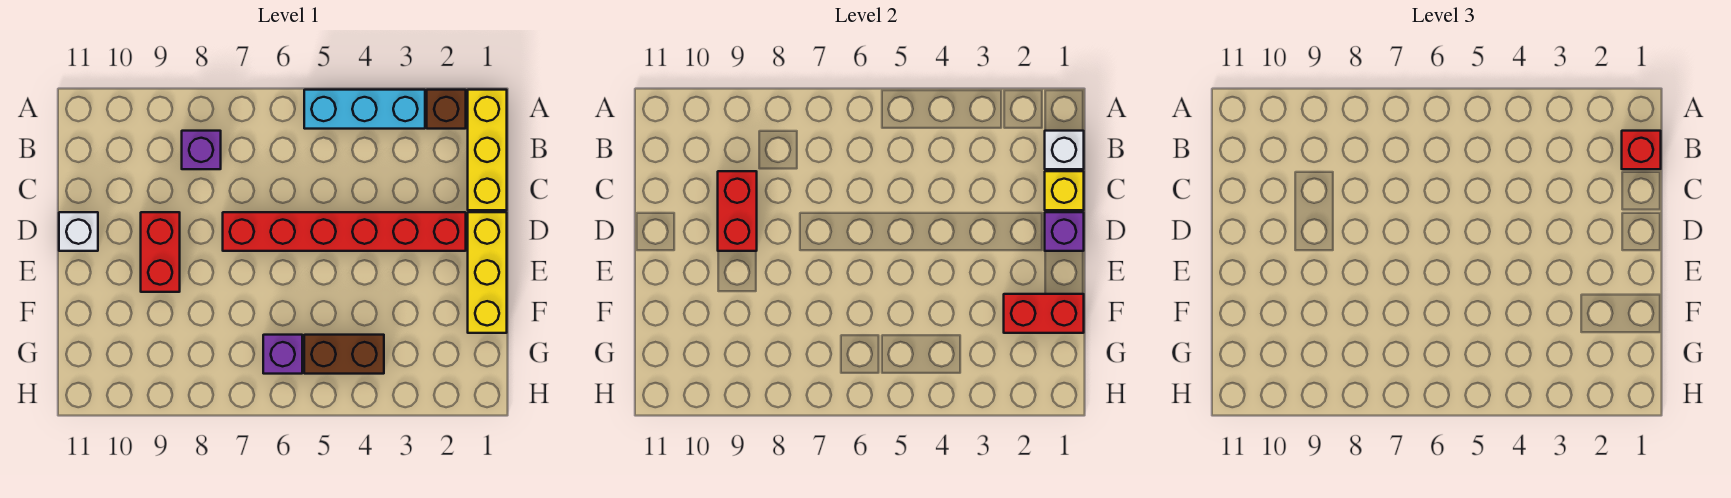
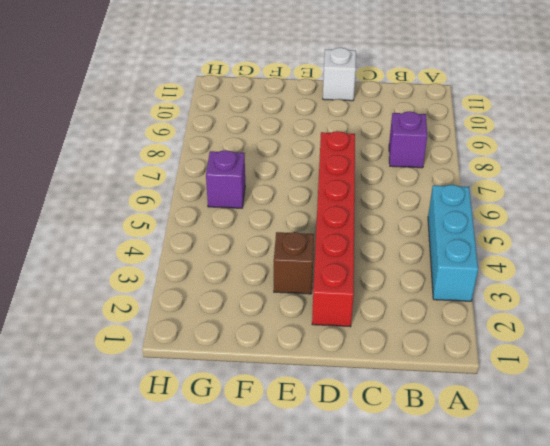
brown brick E3 level 1 -> brown brick A2 level 1
none -> yellow brick A1:C1 level 1
none -> yellow brick D1:F1 level 1
none -> red brick D9:E9 level 1

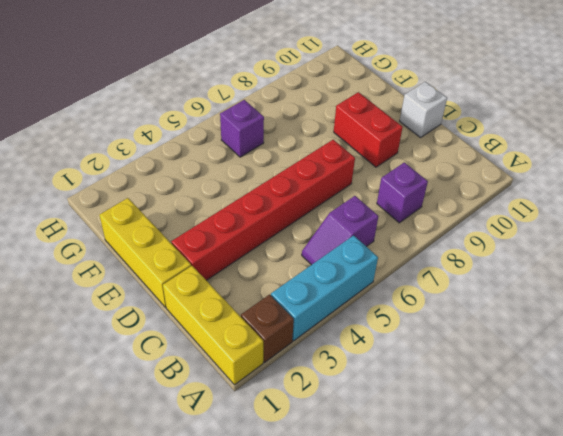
purple slope B5:B6 level 1 top 6 -> none
none -> brown brick G4:G5 level 1
none -> white brick B1 level 2
none -> yellow brick C1 level 2

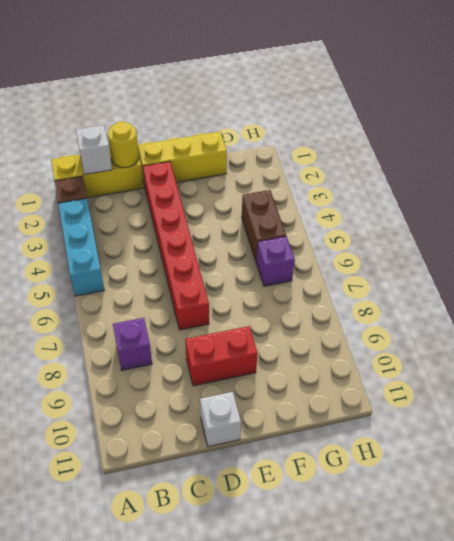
yellow round brick C1 level 2 -> yellow brick C1 level 2
none -> red brick C9:D9 level 2
none -> purple brick D1 level 2
none -> red brick F1:F2 level 2

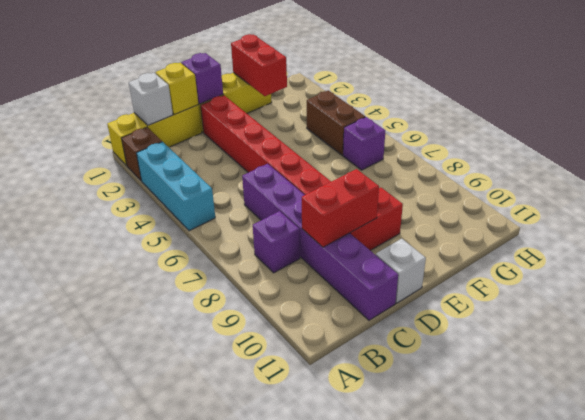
purple brick C6:C11 level 1 -> none
none -> red brick B1 level 3

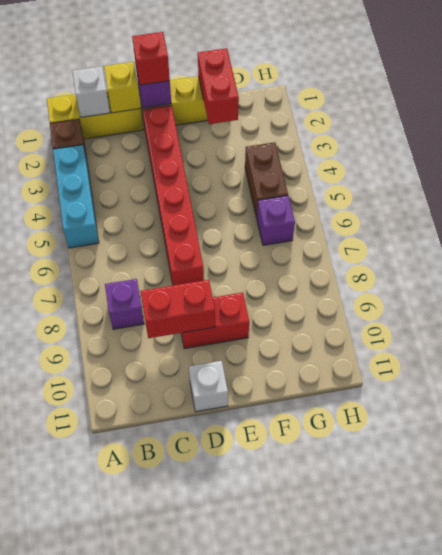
red brick D1 level 3 -> red brick B1 level 3

